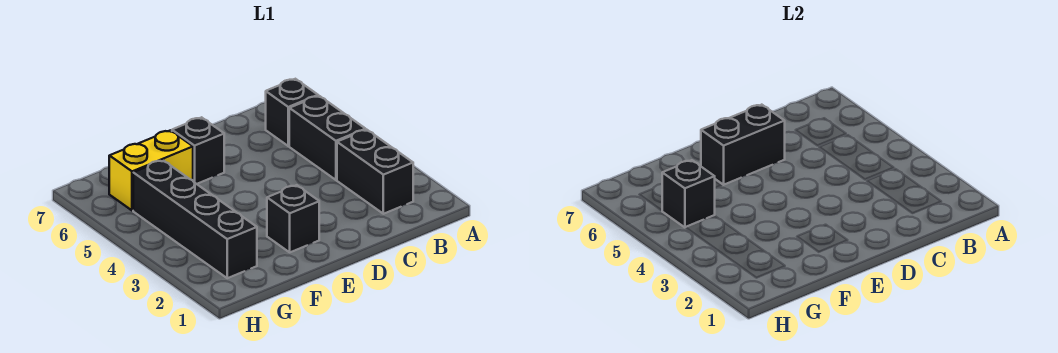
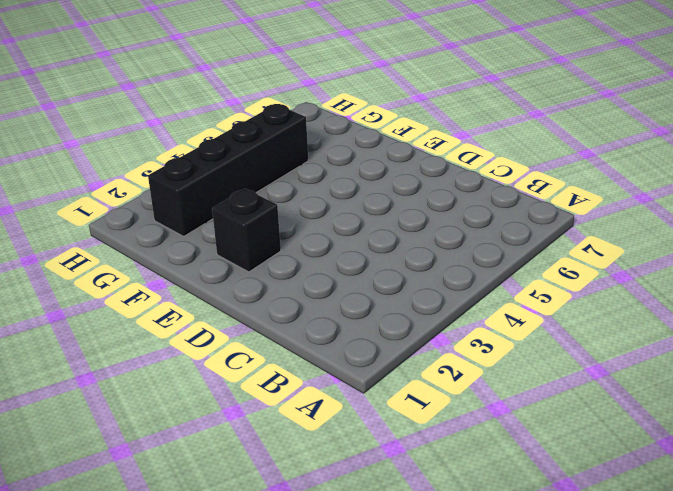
none -> black brick B2:B3 level 1
none -> black brick B4:B5 level 1

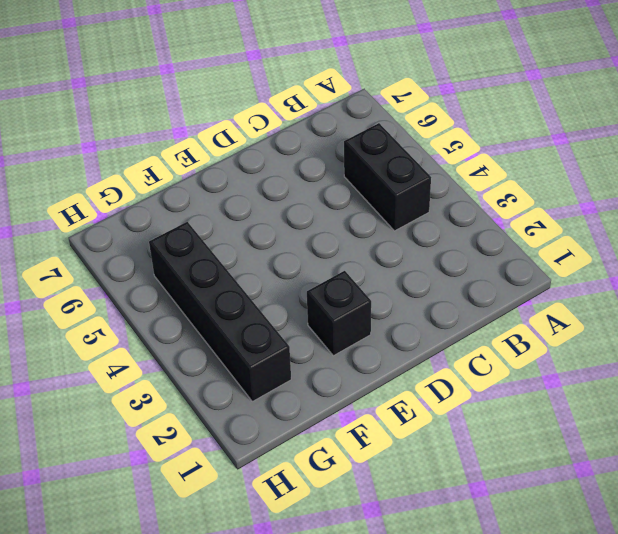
none -> black brick B2:B3 level 1
none -> black brick B6 level 1

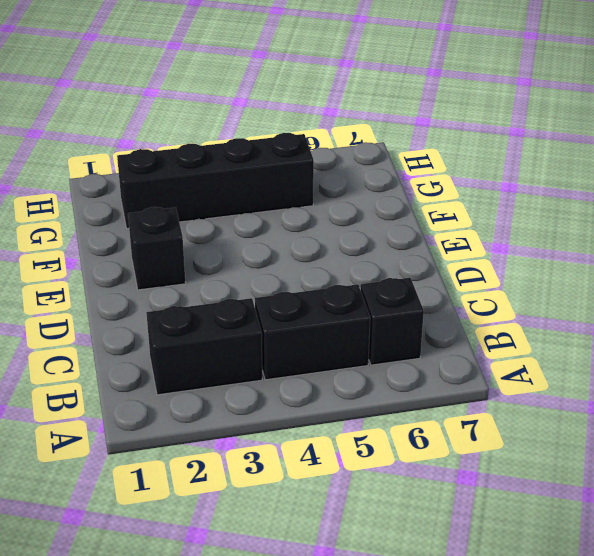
none -> black brick E6 level 1
none -> yellow brick F6:G6 level 1

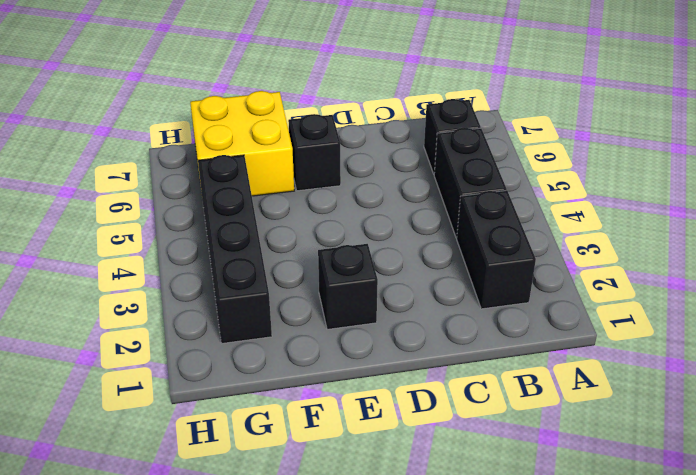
yellow brick F6:G7 level 1 -> yellow brick F6:G6 level 1
none -> black brick D6:E6 level 2
none -> black brick G5 level 2

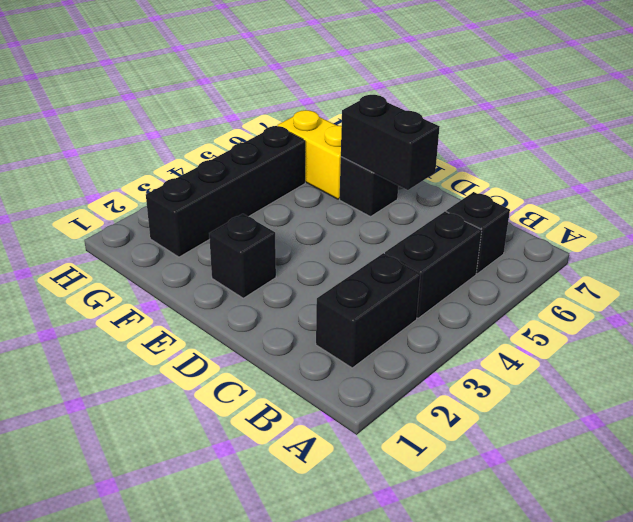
none -> black brick G5 level 2

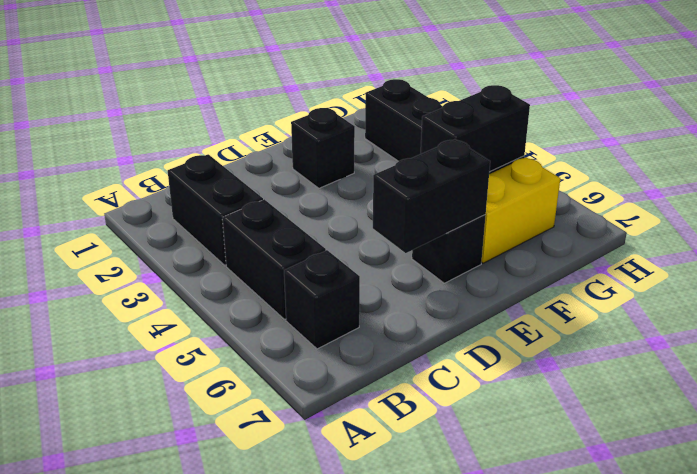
black brick F5:G5 level 2 -> black brick G5 level 2

